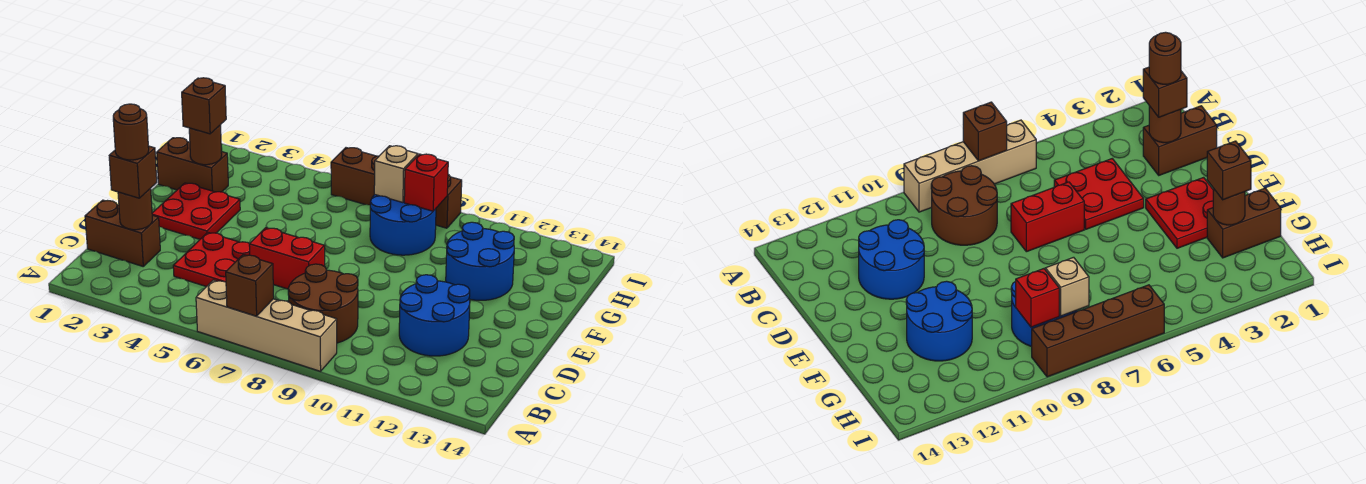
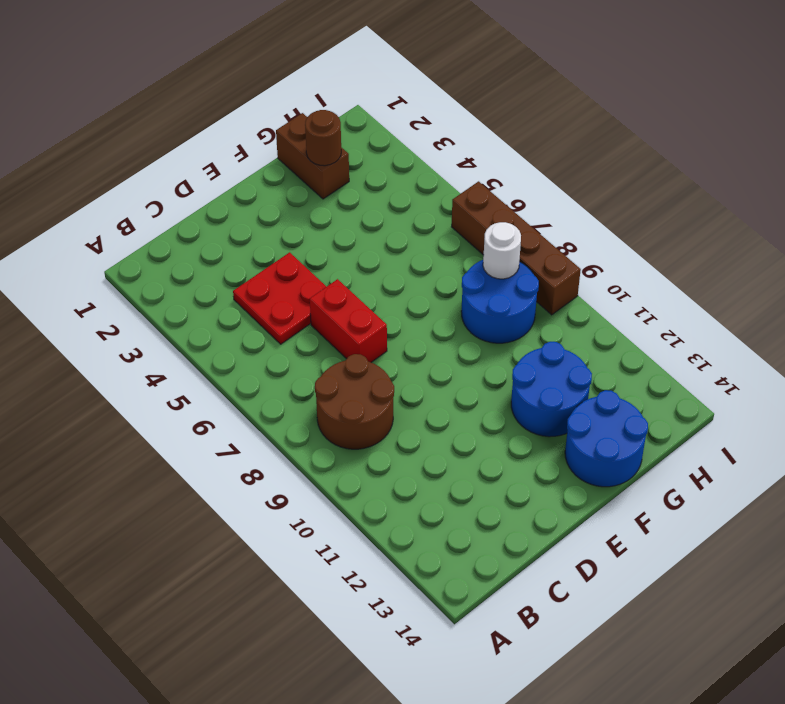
blue round brick F13:G14 level 1 -> blue round brick C11:D12 level 1
white round brick H8 level 2 -> tan brick H8 level 2
none -> tan brick A6:A9 level 1
none -> brown brick C1:C2 level 1
none -> red plate E2:F3 level 1

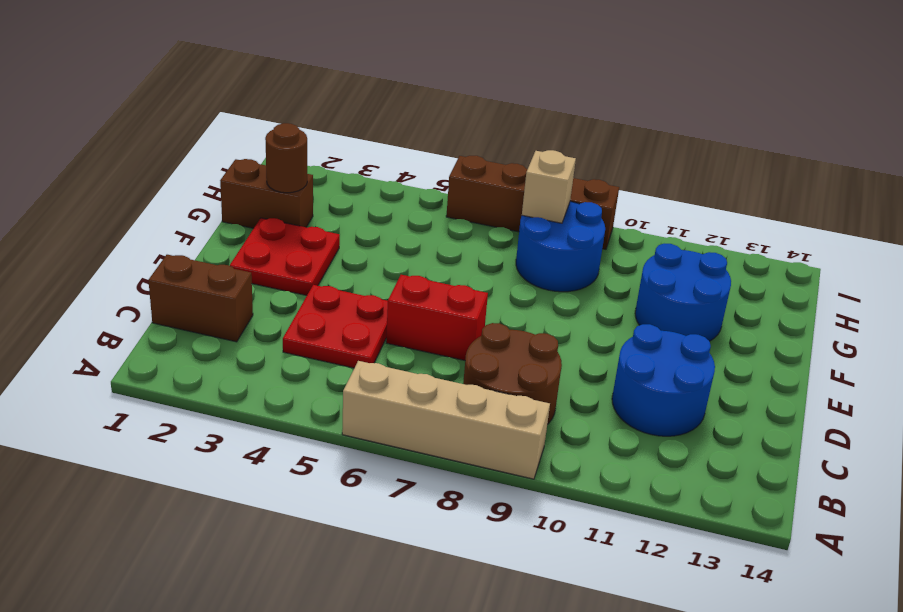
none -> brown brick A7 level 2
none -> brown round brick C2 level 2
none -> red brick H9 level 2

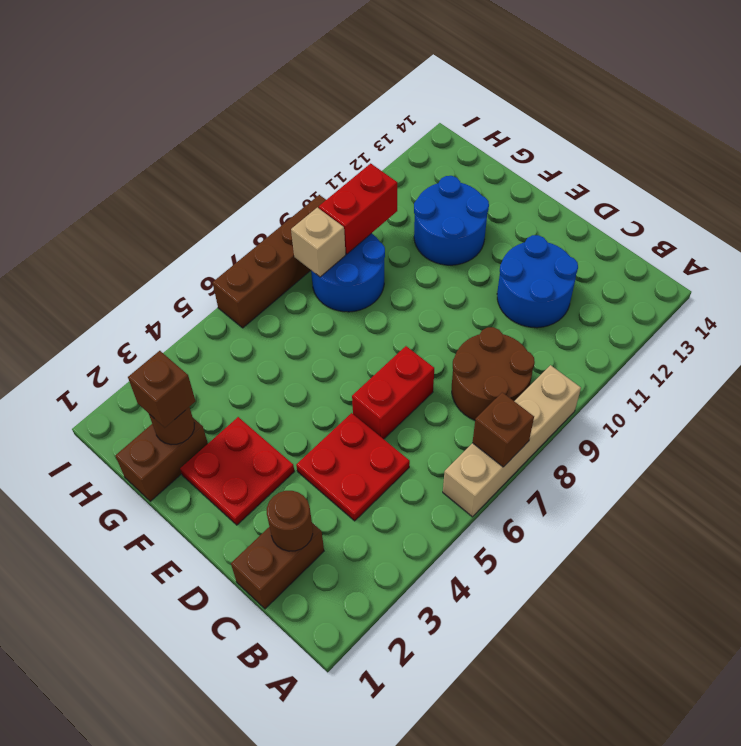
red brick H9:H10 level 2 -> red brick H9 level 2
none -> brown brick C2 level 3
none -> brown round brick C2 level 4

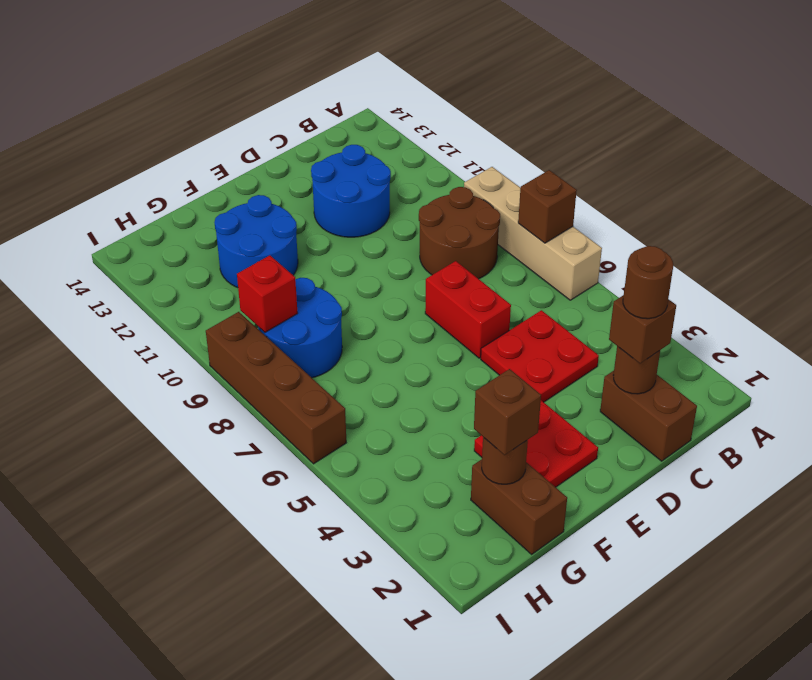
none -> tan brick H8 level 2

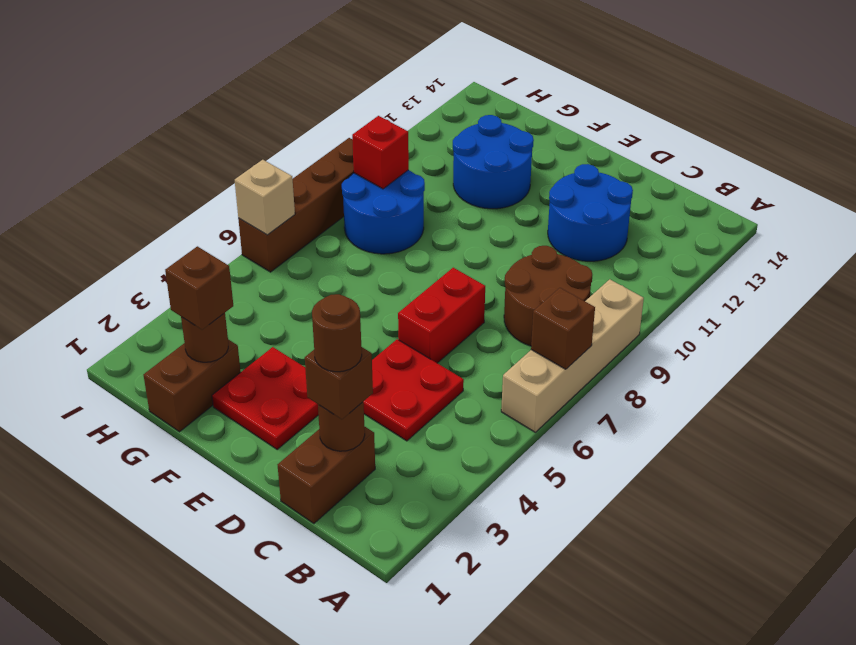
tan brick I6 level 2 -> tan brick H8 level 2

